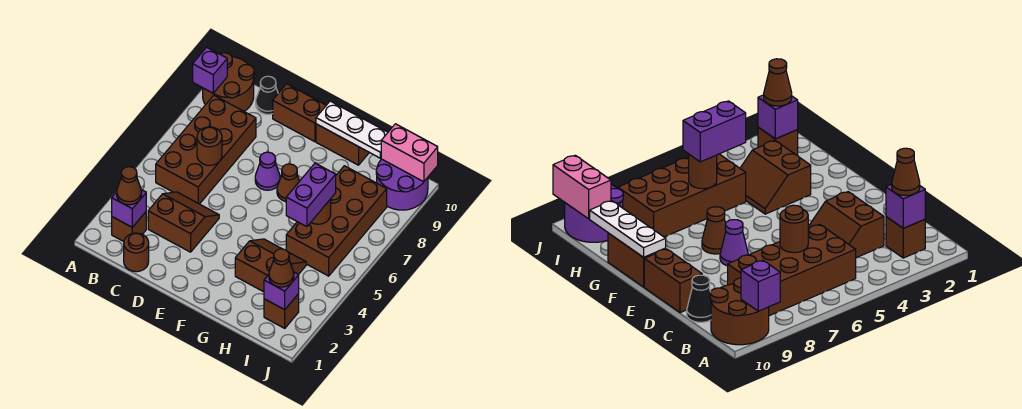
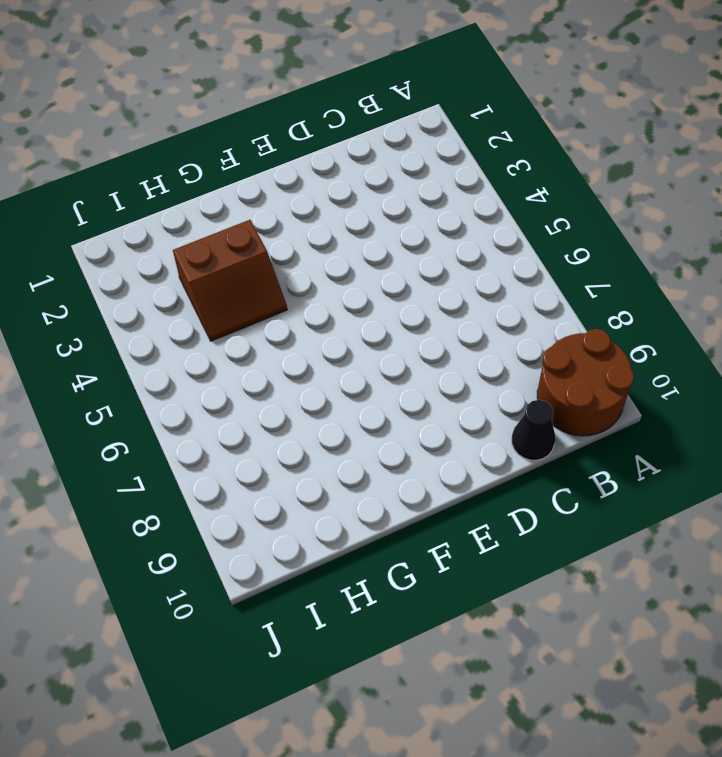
none -> brown brick B2 level 1
none -> brown brick B5:C8 level 1
none -> brown round brick C1 level 1

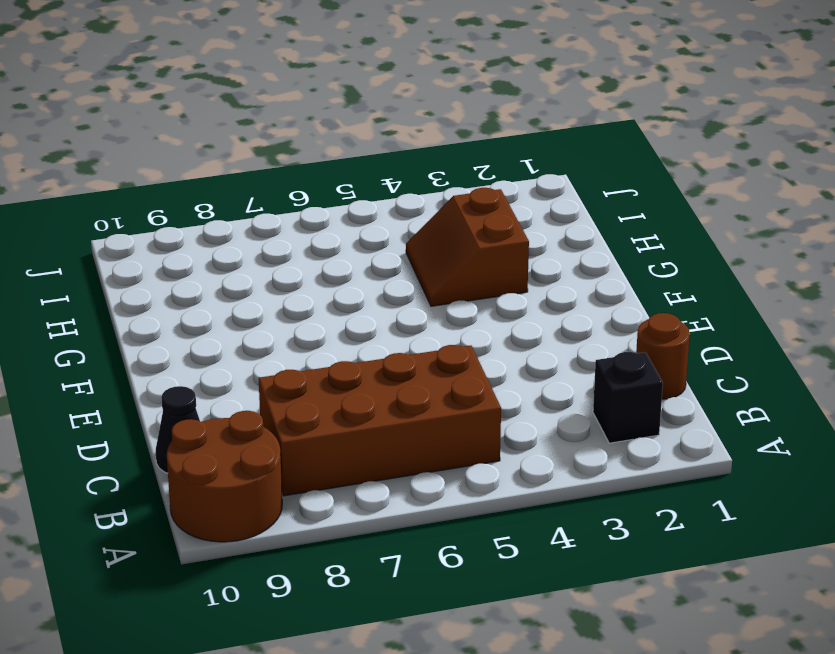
black brick B2 level 1 -> brown brick B2 level 1
none -> brown slope C3:D4 level 1 top 3
none -> brown brick D10:E10 level 1
none -> purple cone E7 level 1

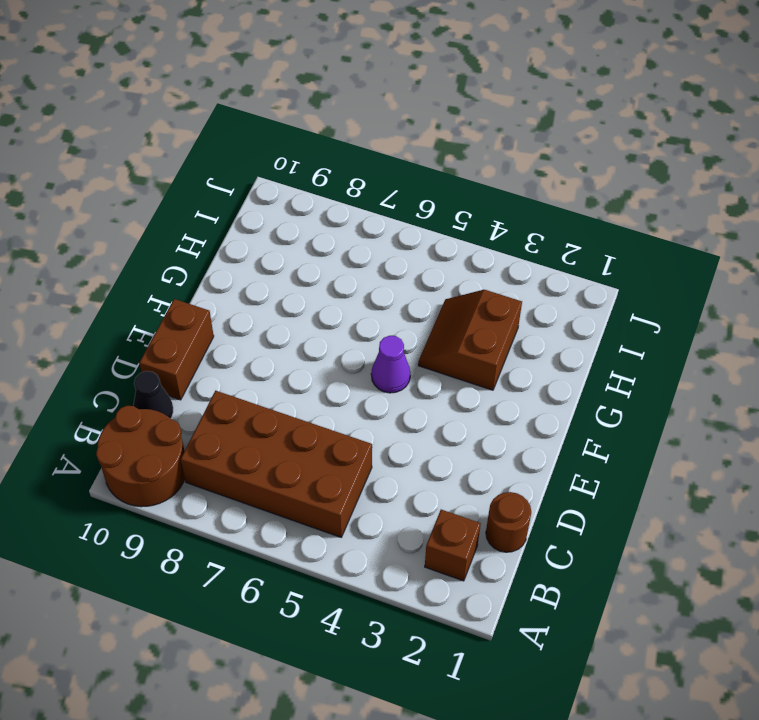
purple cone F5 level 1 -> purple cone E7 level 1
none -> brown slope C3:D4 level 1 top 3
none -> brown cone F7 level 1
none -> brown brick F10:G10 level 1

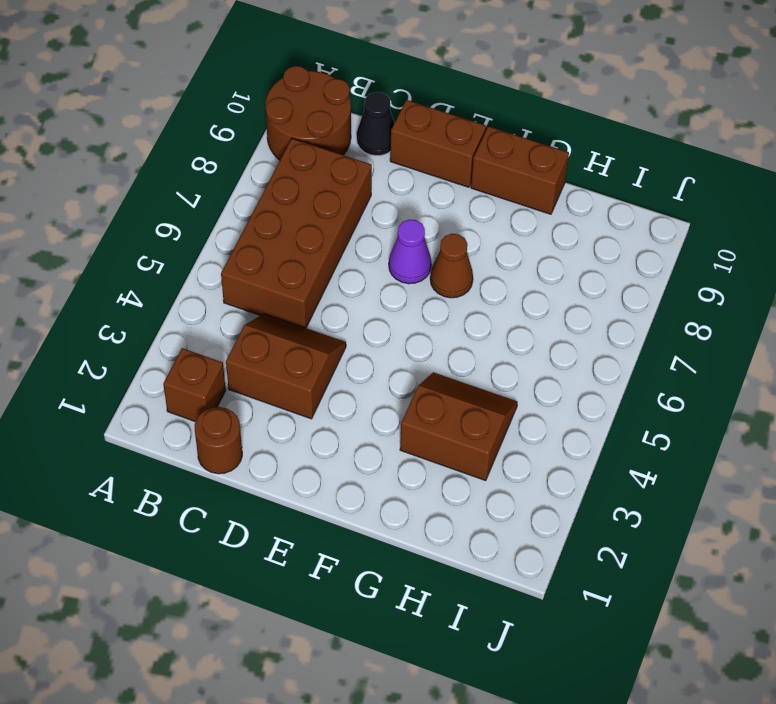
none -> brown brick H5:I8 level 1
none -> brown brick I2 level 1
none -> purple round brick I9:J10 level 1

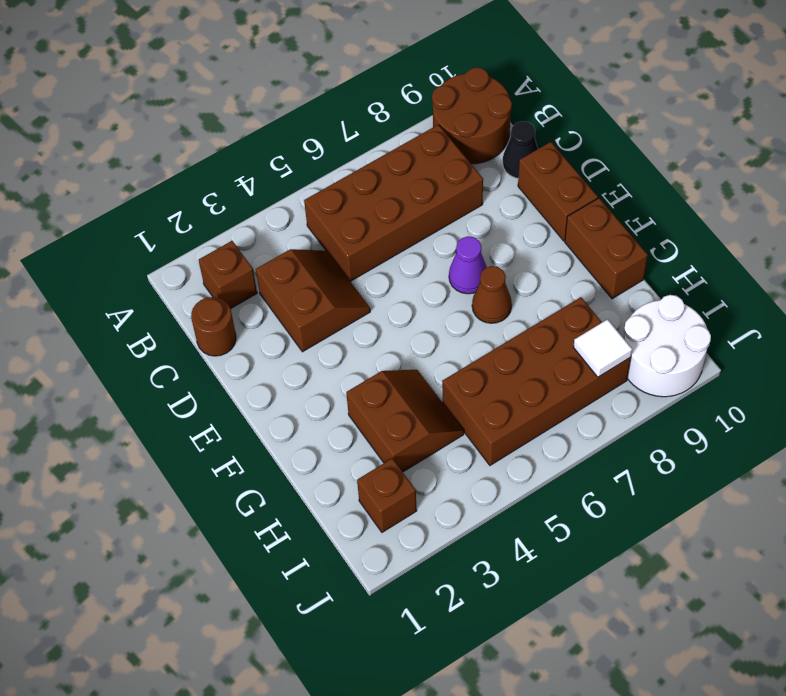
white tile I8 level 2 -> none
white round brick I9:J10 level 1 -> purple round brick I9:J10 level 1
none -> purple brick A9 level 2
none -> purple brick B2 level 2
none -> brown round brick C6 level 2

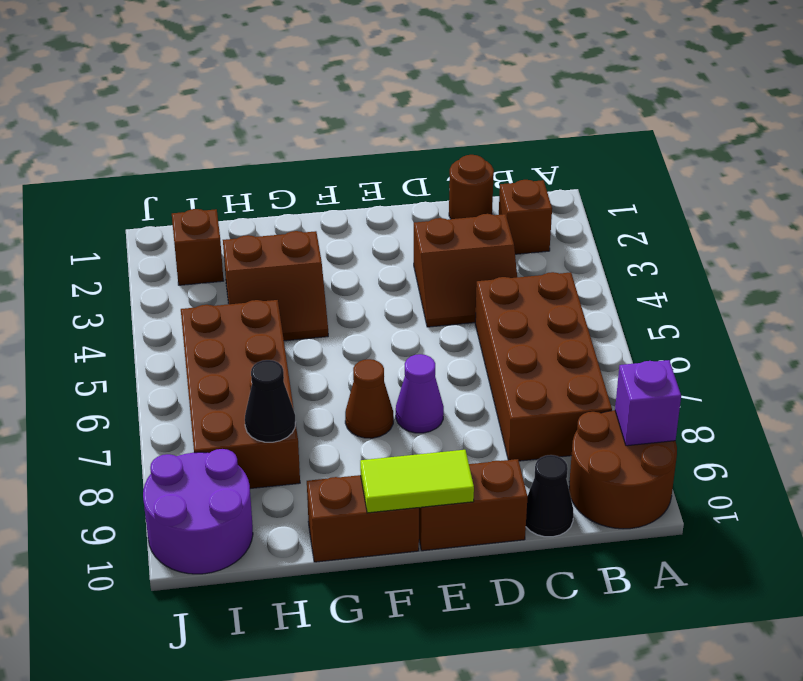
lime tile E10:F10 level 2 -> white plate F10:H10 level 2
black cone H8 level 2 -> none
none -> purple brick B2 level 2
none -> brown round brick C6 level 2
none -> brown round brick H6 level 2

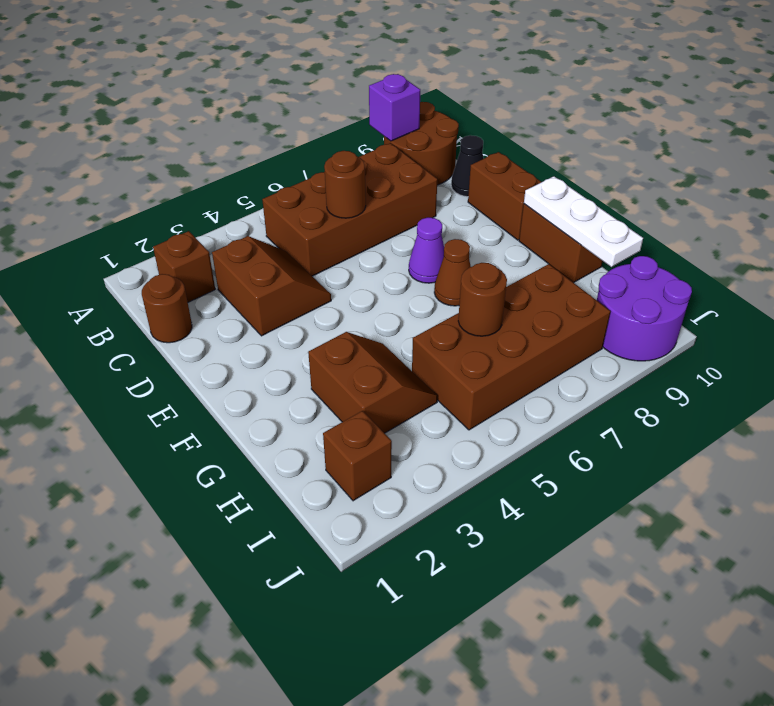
none -> purple brick B2 level 2
none -> purple brick I2 level 2
none -> pink brick I10:J10 level 2

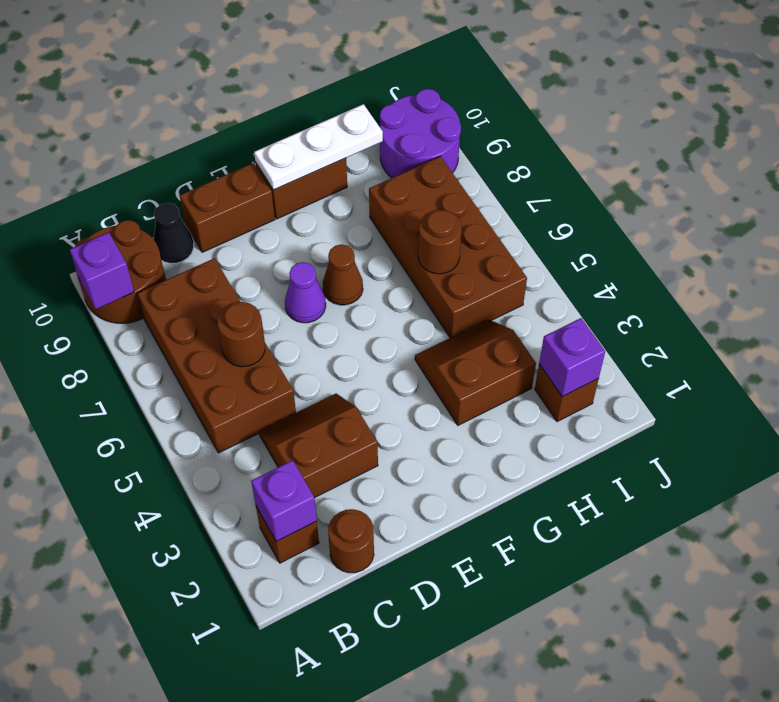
none -> pink brick I10:J10 level 2
none -> brown cone B2 level 3
none -> purple brick H5:H6 level 3

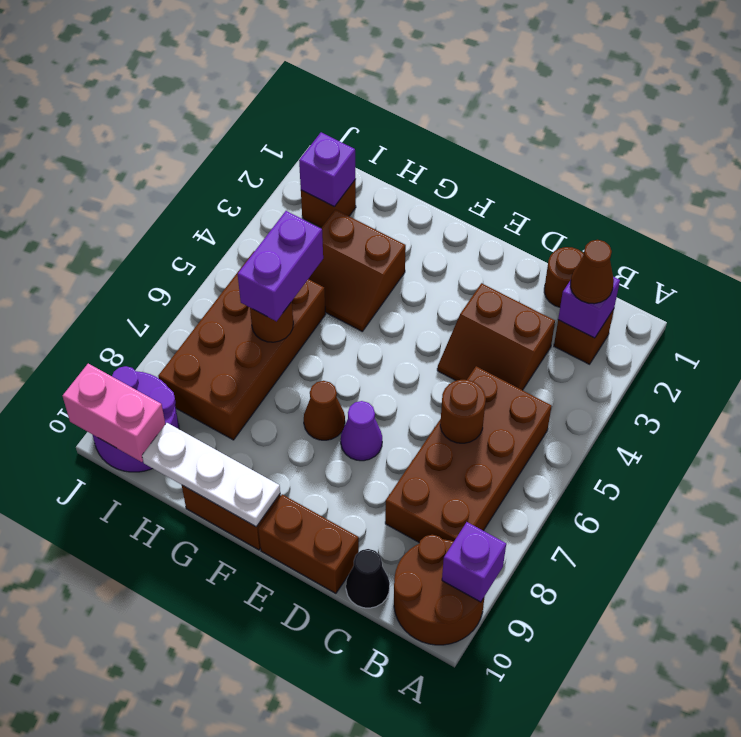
none -> brown cone I2 level 3

